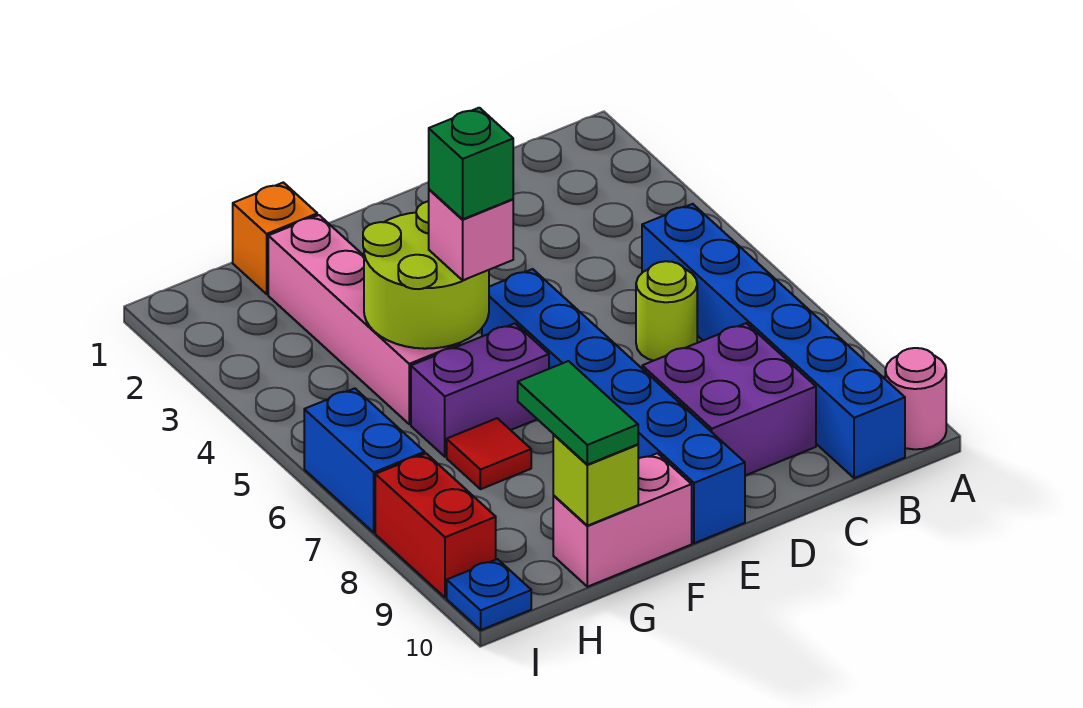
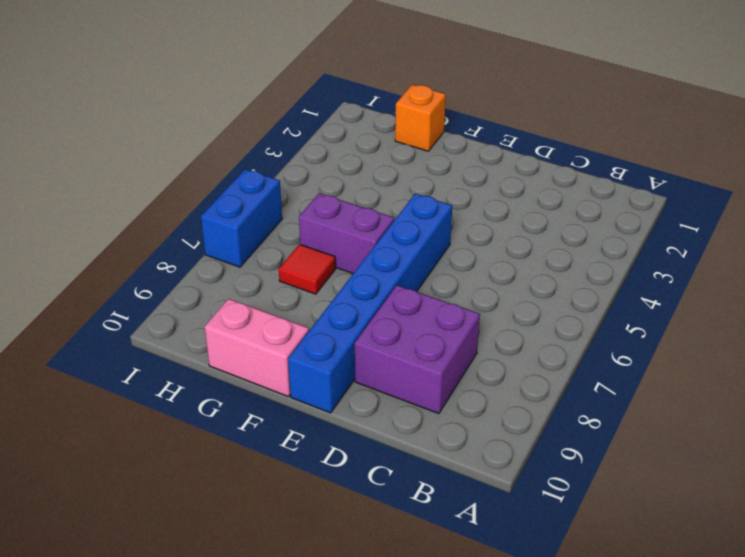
none -> pink round brick A10 level 1
none -> blue brick B5:B10 level 1
none -> lime round brick C6 level 1

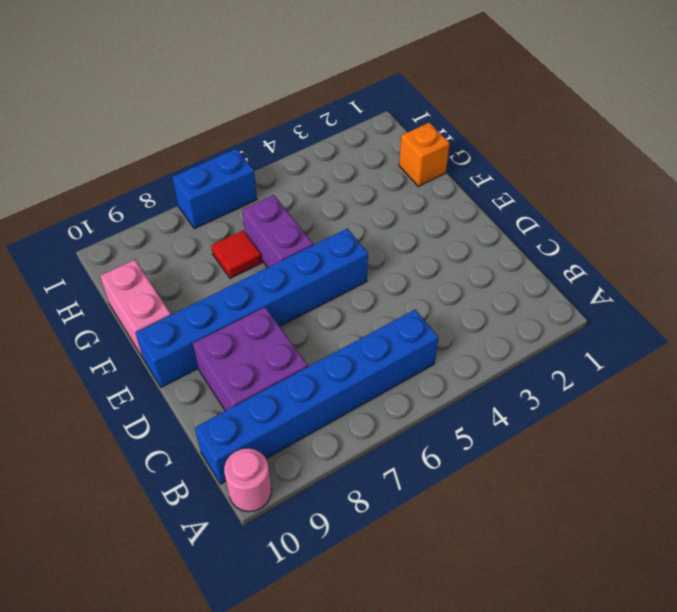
none -> lime round brick C6 level 1
none -> pink brick G2:G5 level 1
none -> red brick I8:I9 level 1

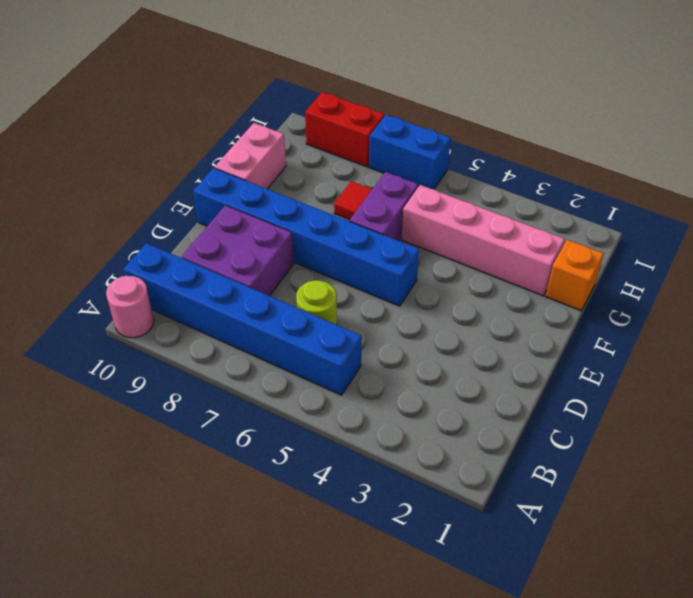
none -> blue plate I10 level 1
none -> lime round brick F4:G5 level 2
none -> lime brick G10 level 2

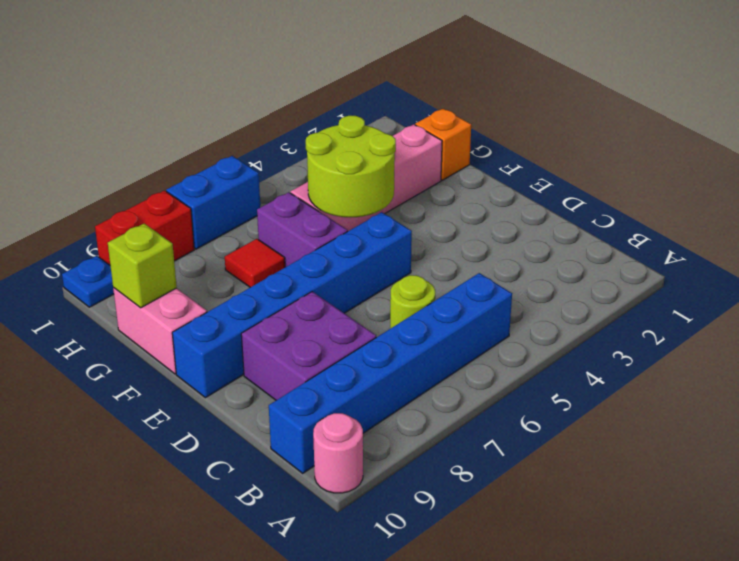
none -> pink brick F5 level 3
none -> green tile G9:G10 level 3
none -> green brick F5 level 4

